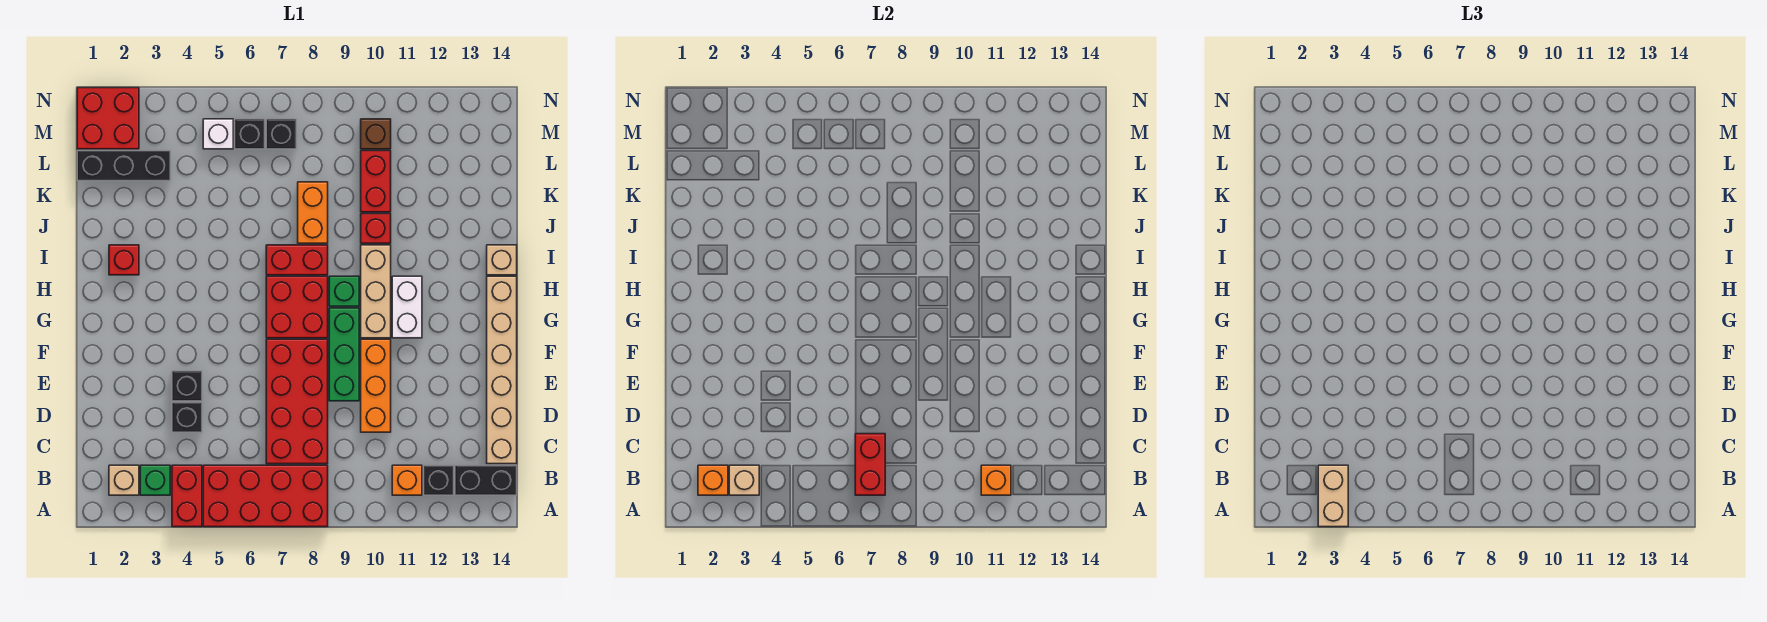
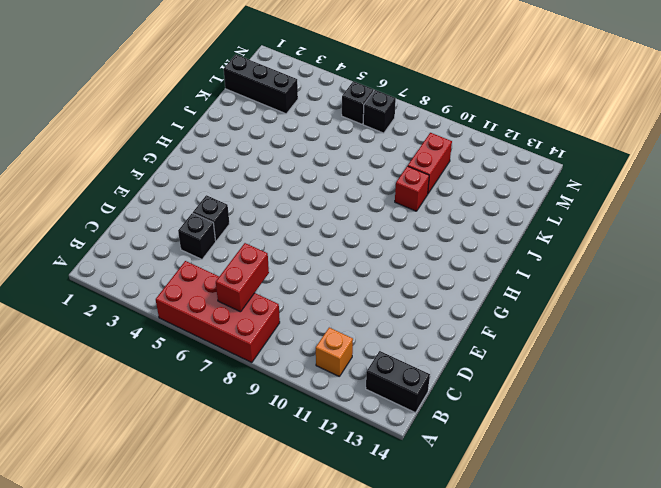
none -> red brick A4:B4 level 1
none -> tan brick B2 level 1
none -> green brick B3 level 1
none -> black brick B12 level 1

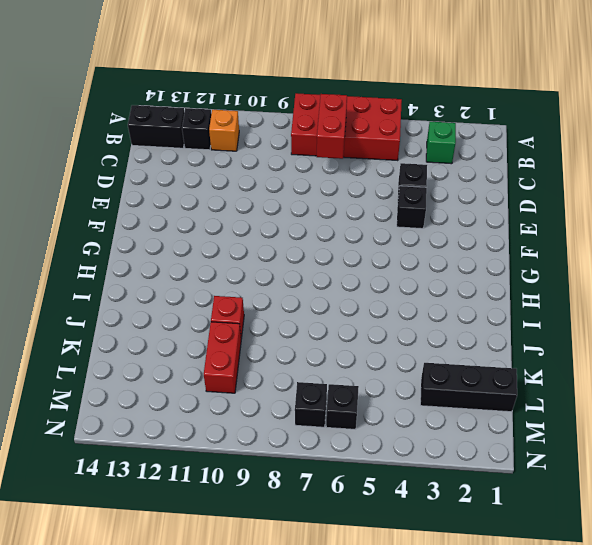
none -> red brick A4:B4 level 1
none -> tan brick B2 level 1
none -> red brick C7:F8 level 1
none -> tan brick C14:H14 level 1

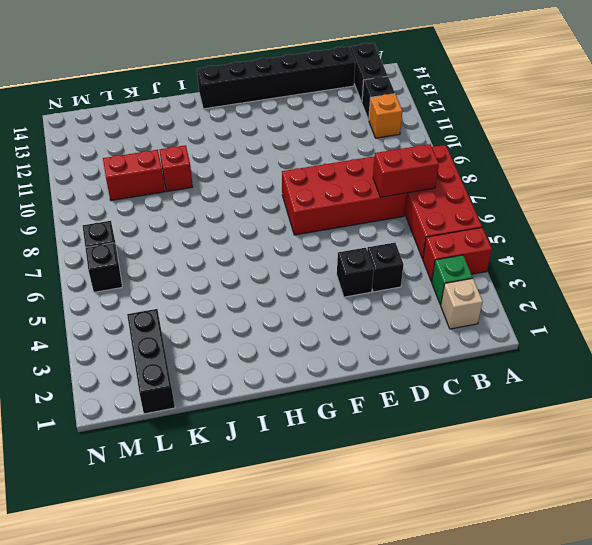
black brick C14:H14 level 1 -> tan brick C14:H14 level 1
none -> orange brick D10:F10 level 1
none -> green brick E9:G9 level 1
none -> red brick G7:H8 level 1
none -> tan brick G10:I10 level 1

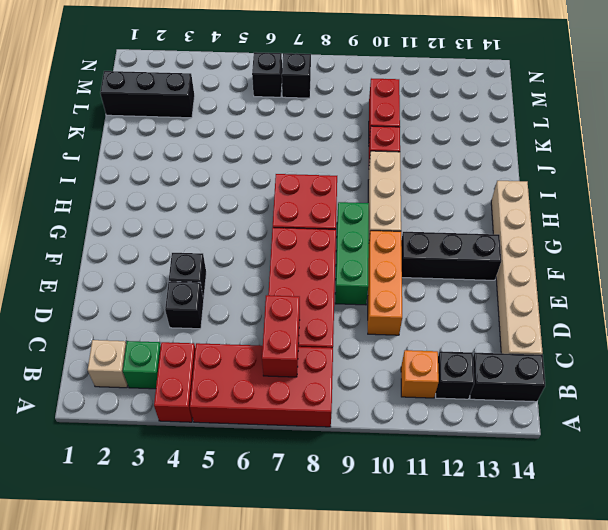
black brick F11:F13 level 1 -> none
none -> white brick G11:H11 level 1
none -> green brick H9 level 1
none -> red brick I2 level 1
none -> red brick I7:I8 level 1

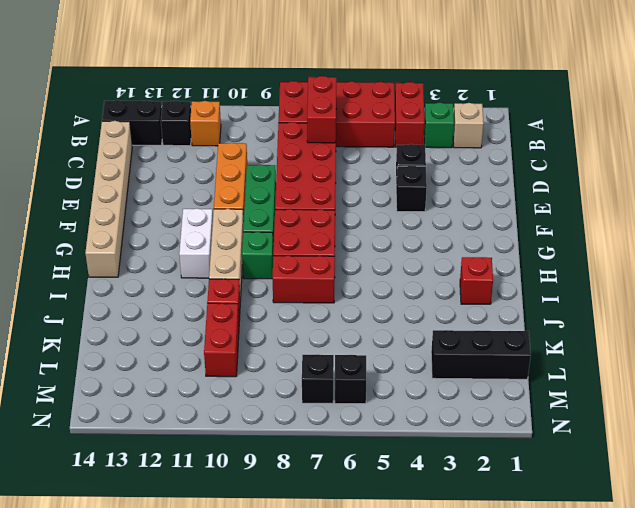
none -> tan brick I14 level 1
none -> orange brick J8:K8 level 1
none -> red brick M1:N2 level 1
none -> white brick M5 level 1

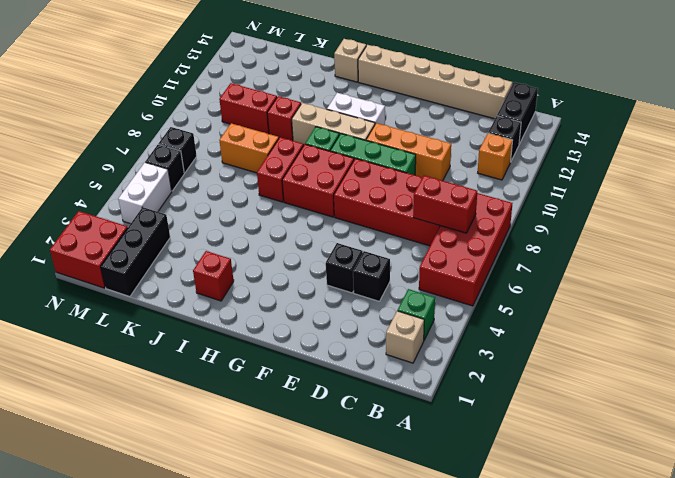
white brick M4:M5 level 1 -> white brick M5 level 1
none -> red brick A4:B4 level 1
none -> brown brick M10 level 1
none -> orange brick B2 level 2
none -> tan brick B3 level 2

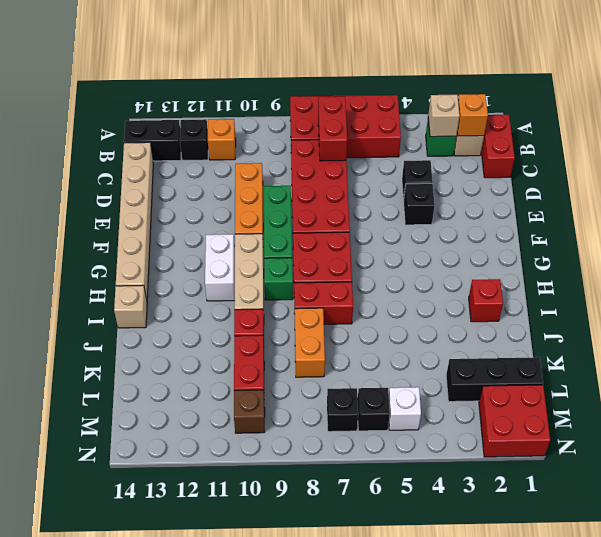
red brick B1:C1 level 1 -> red brick A4:B4 level 1
none -> orange brick B11 level 2
none -> tan brick A3:B3 level 3

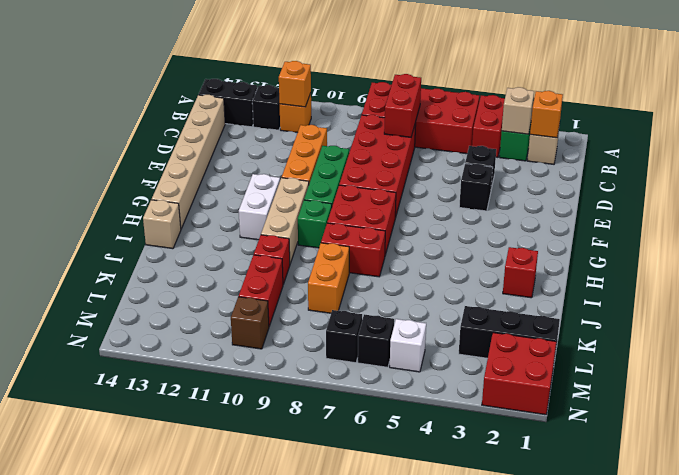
none -> tan brick A3:B3 level 3

